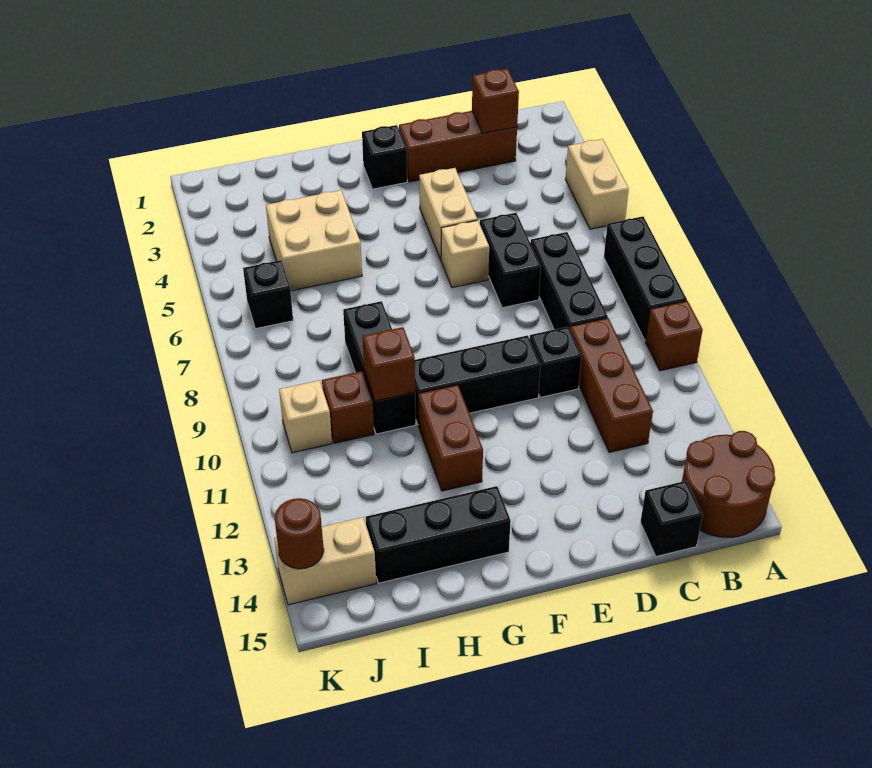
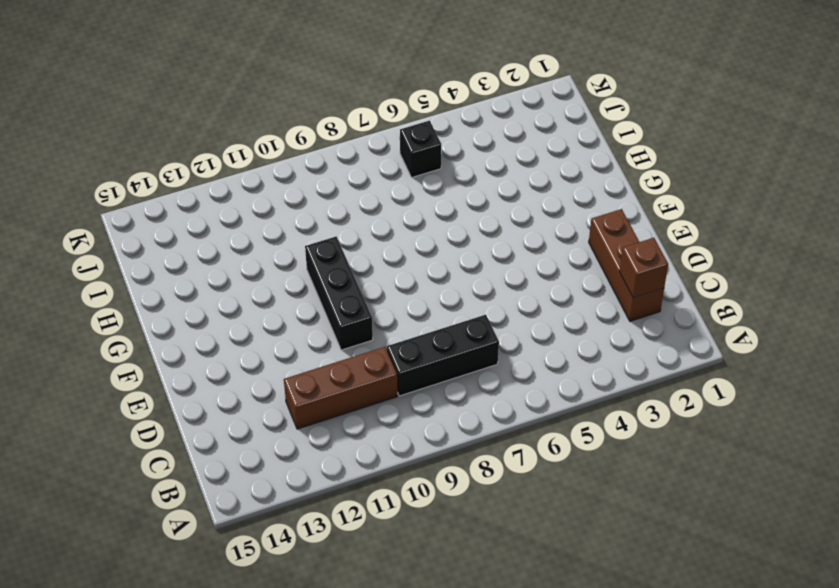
none -> tan brick A4:A5 level 1
none -> black brick A7:A9 level 1
none -> brown brick A10 level 1

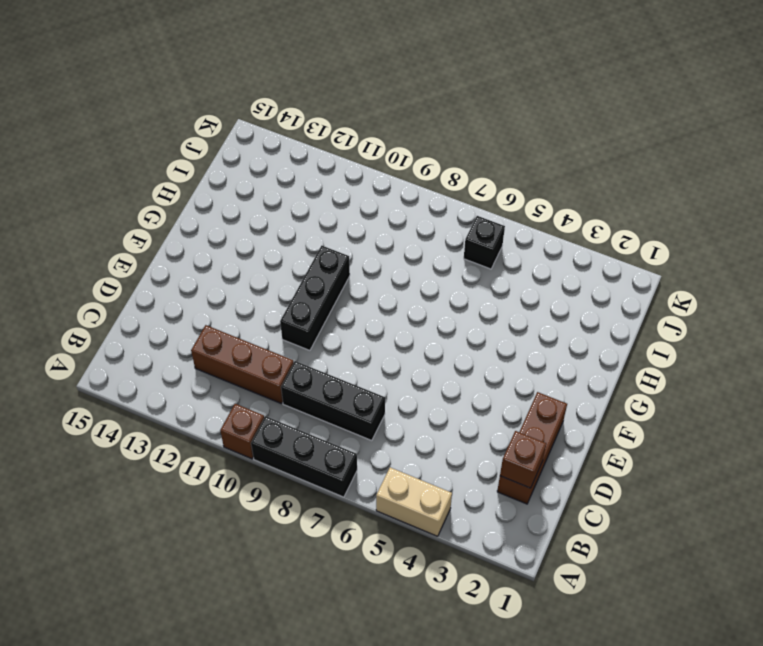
none -> brown round brick A14:B15 level 1
none -> black brick C15 level 1
none -> black brick D6:D7 level 1

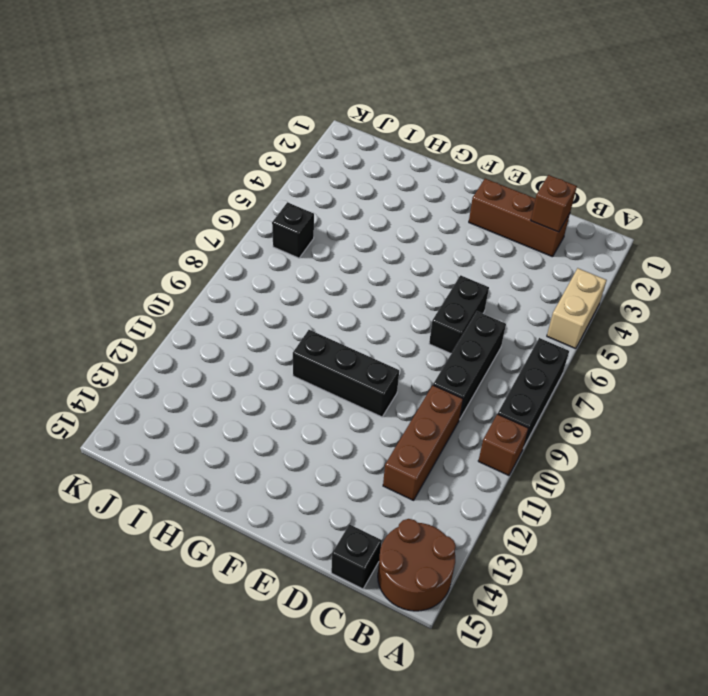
none -> black brick D10 level 1
none -> tan brick E4:E5 level 1
none -> tan brick E6 level 1

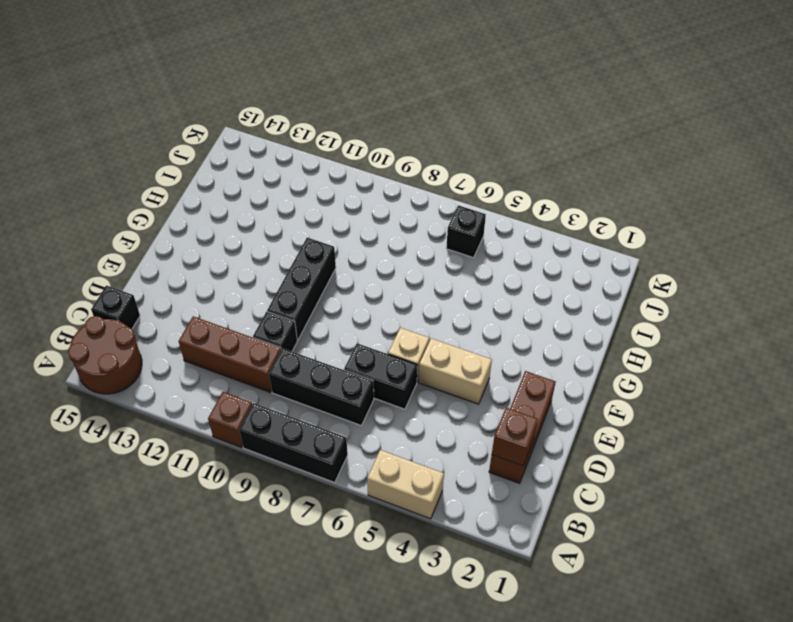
none -> black brick F2 level 1
none -> brown brick G11:G12 level 1
none -> black brick G14:I14 level 1

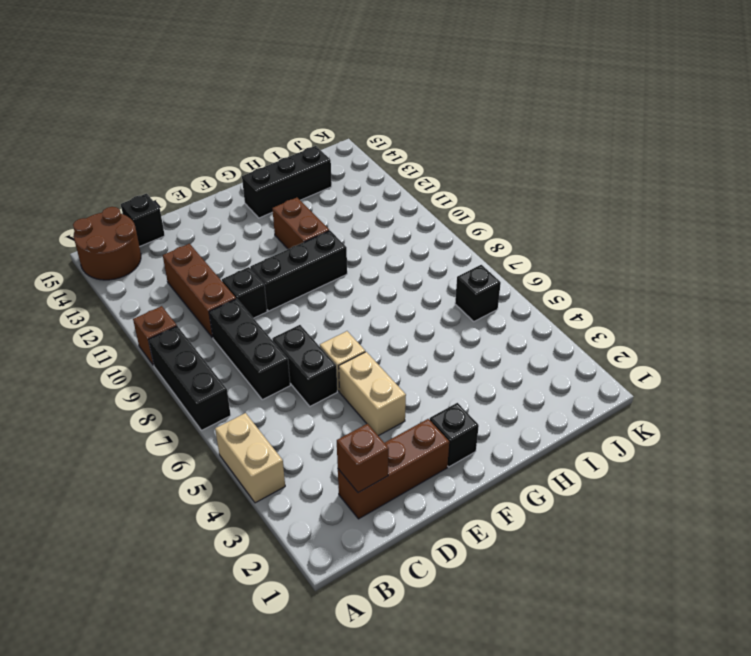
none -> tan brick H4:I5 level 1
none -> black brick H8:H10 level 1
none -> brown brick I10 level 1

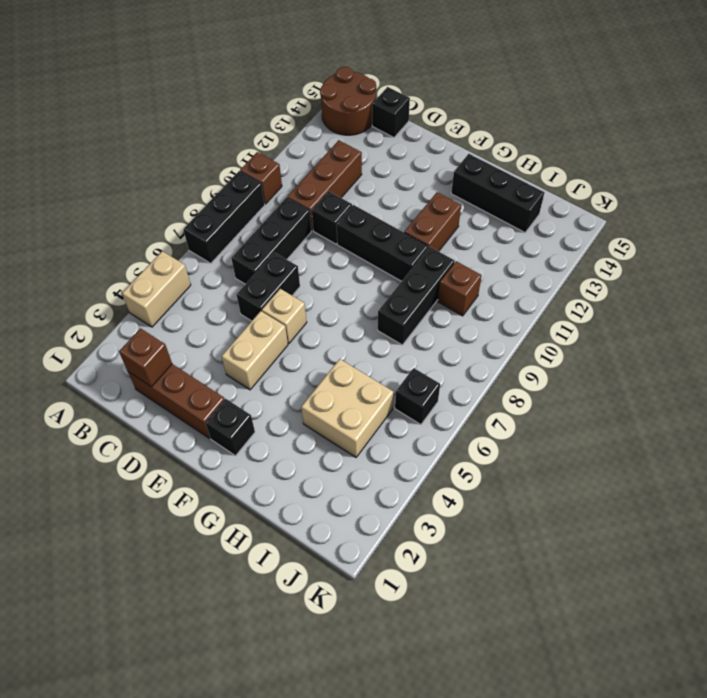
none -> tan brick J10 level 1
none -> tan brick J14:K14 level 1
none -> brown brick H10 level 2

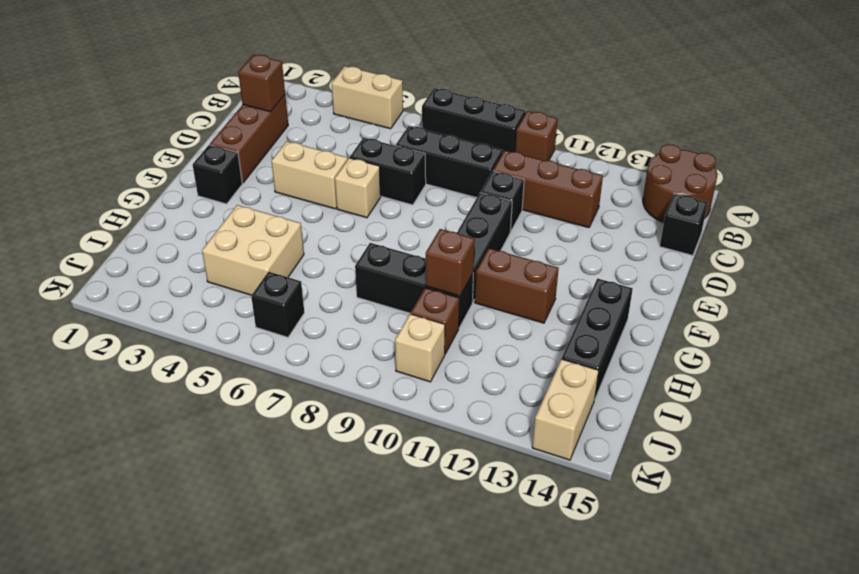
none -> brown round brick K14 level 2

